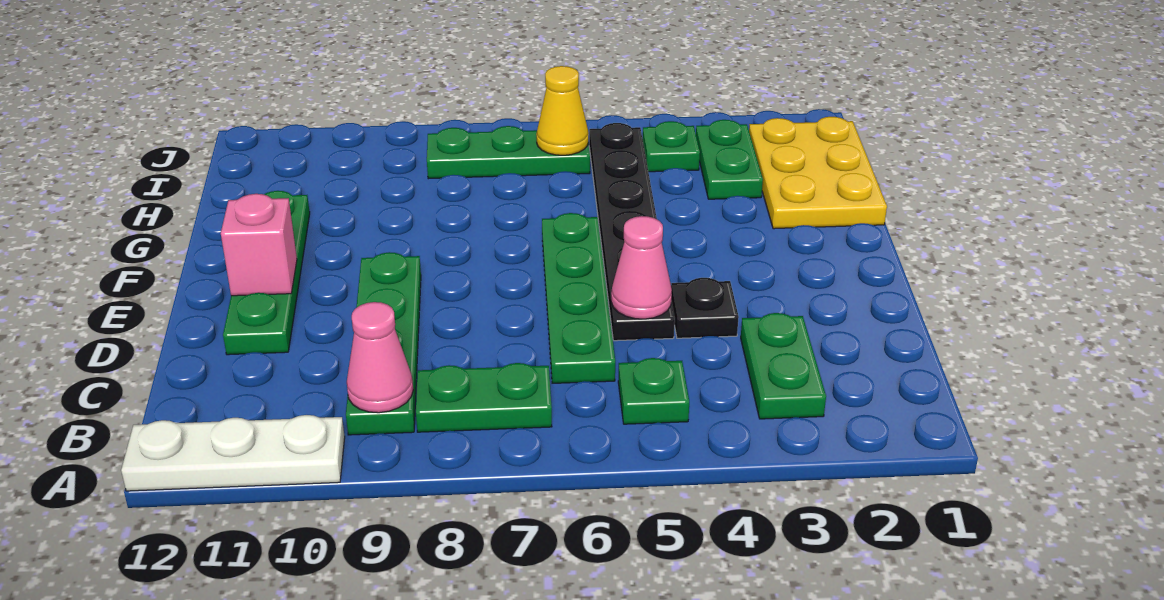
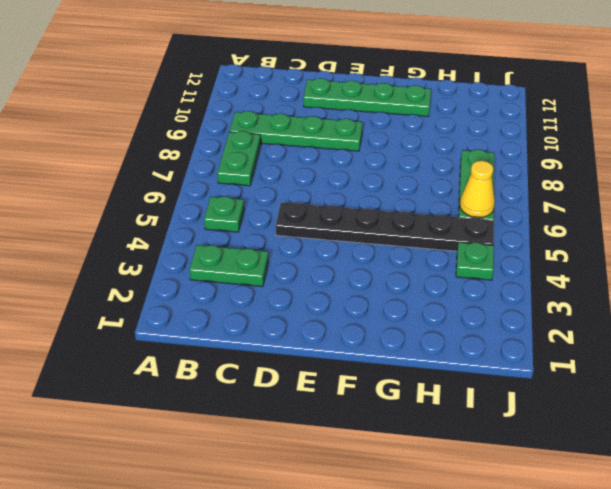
none -> white plate A10:A12 level 1
none -> green plate C6:F6 level 1
none -> black plate D4 level 1

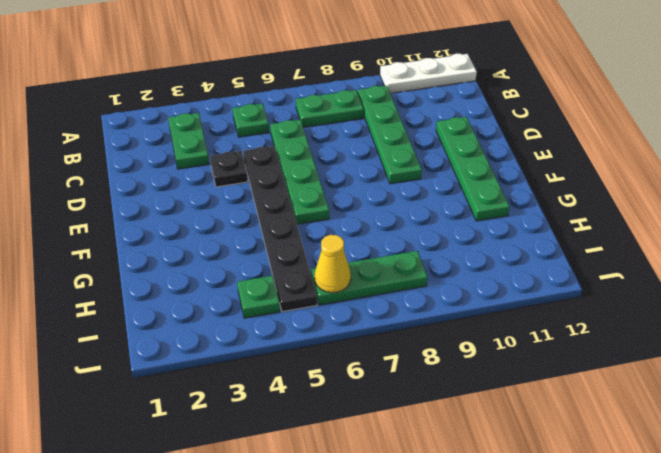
none -> yellow plate G1:I2 level 1
none -> green plate H3:I3 level 1
none -> pink cone B9 level 2

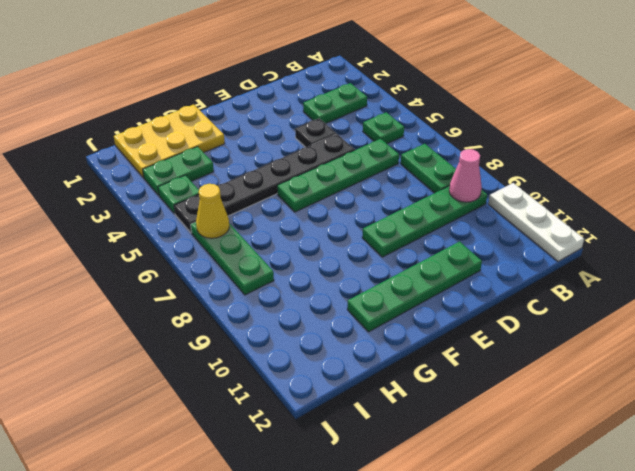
none -> pink cone D5 level 2
none -> pink brick E11 level 2

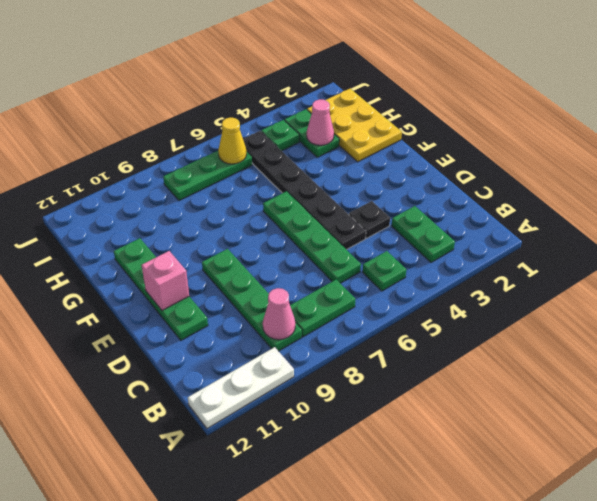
pink cone H3 level 2 -> pink cone D5 level 2

